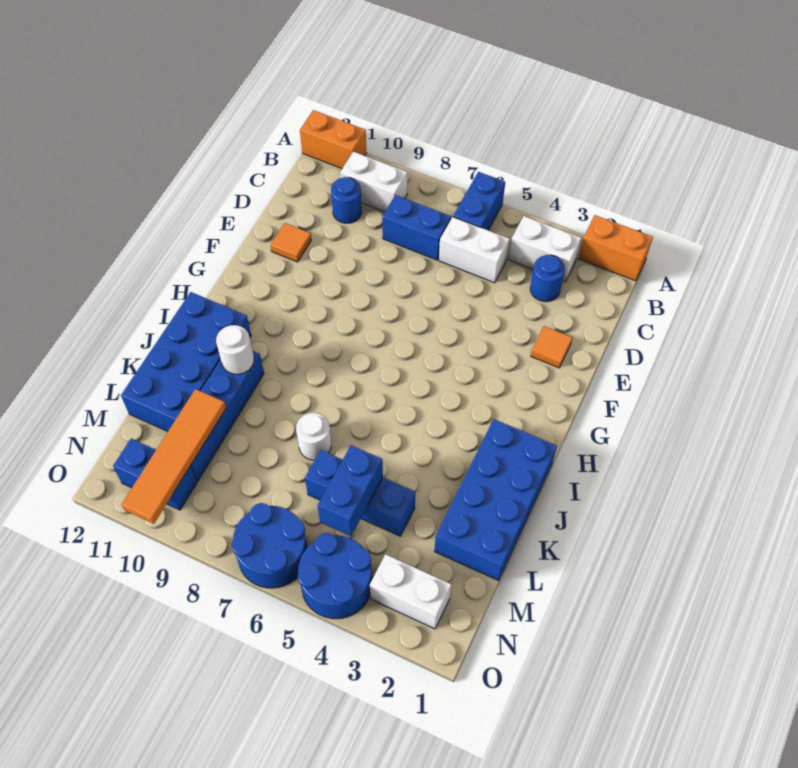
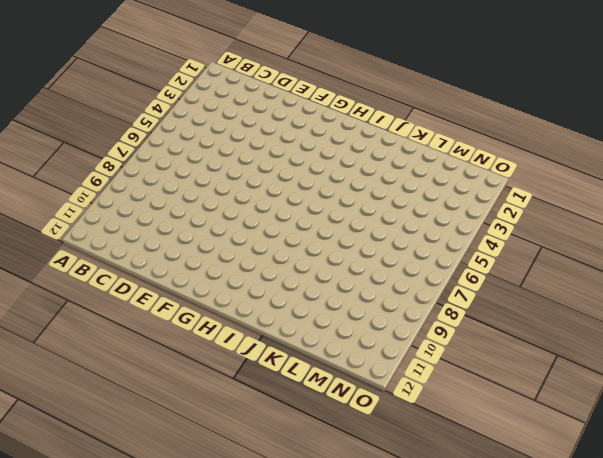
none -> orange brick A1:A2 level 1
none -> blue brick A6:B6 level 1
none -> orange brick A11:A12 level 1

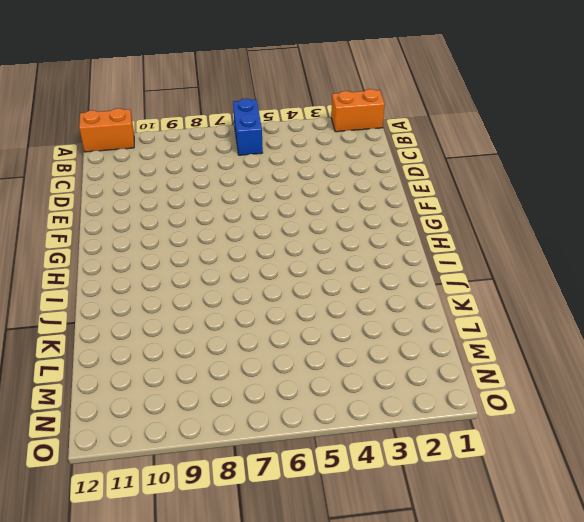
none -> white brick B3:B4 level 1
none -> white brick B9:B10 level 1
none -> blue round brick C3 level 1

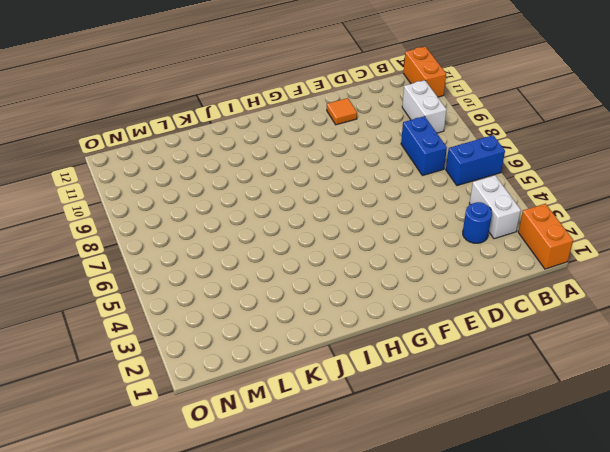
none -> white brick C5:C6 level 1
none -> blue round brick C10 level 1
none -> orange tile E2 level 1

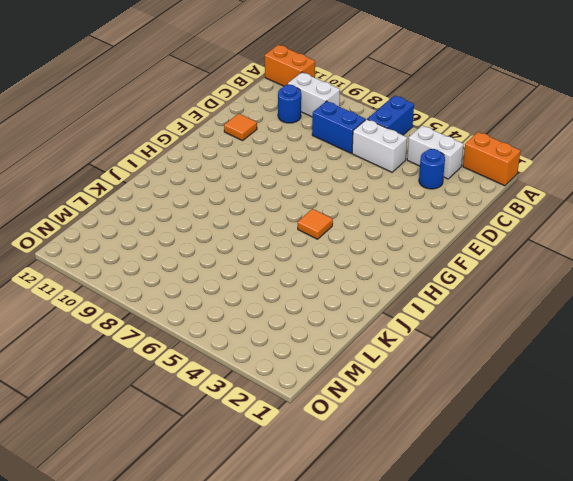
orange tile H5 level 1 -> orange tile E2 level 1
none -> blue brick I1:L2 level 1
none -> blue brick I11:L12 level 1
none -> blue brick J10:M10 level 1

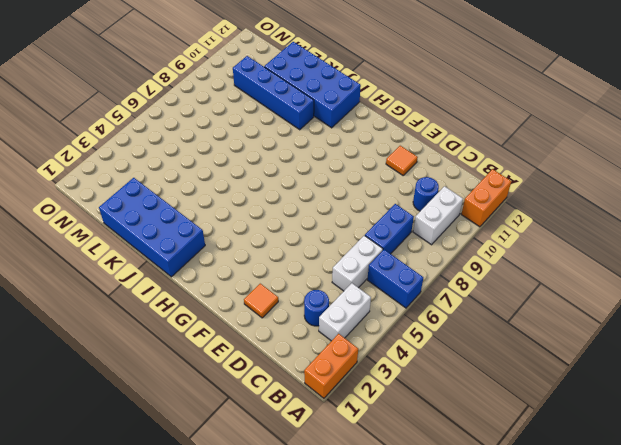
none -> white round brick K7 level 1
none -> blue brick L4:L6 level 1
none -> white brick N2:N3 level 1

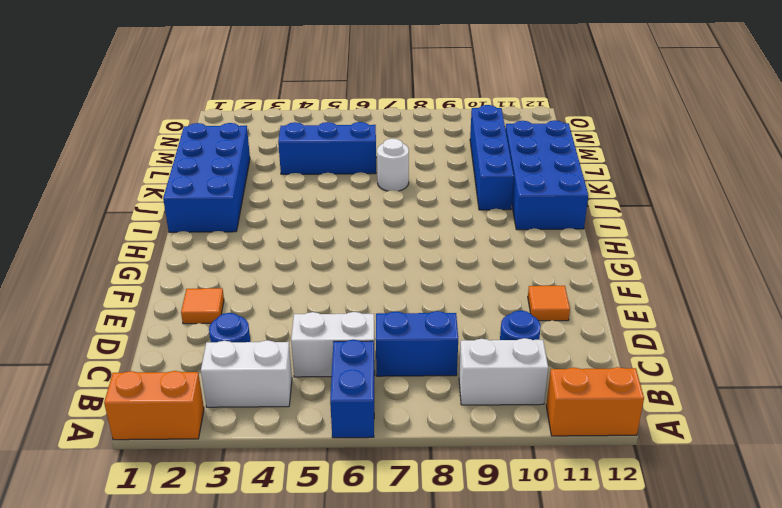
none -> white brick N2:N3 level 1
none -> blue round brick N4:O5 level 1
none -> blue round brick N6:O7 level 1

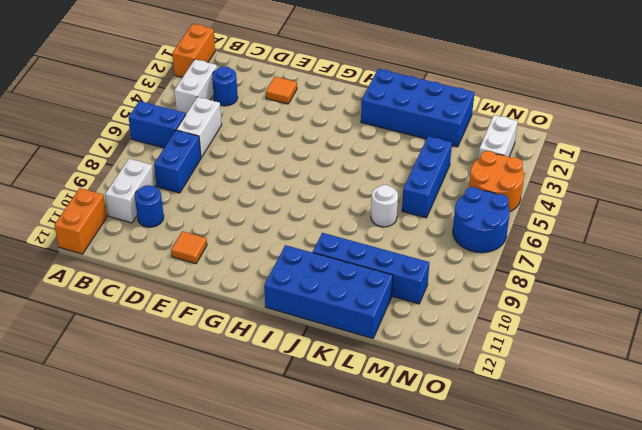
orange round brick N4:O5 level 1 -> blue round brick N4:O5 level 1
none -> blue brick N10:N11 level 1
none -> white round brick J10 level 2
none -> blue brick L5:M5 level 2

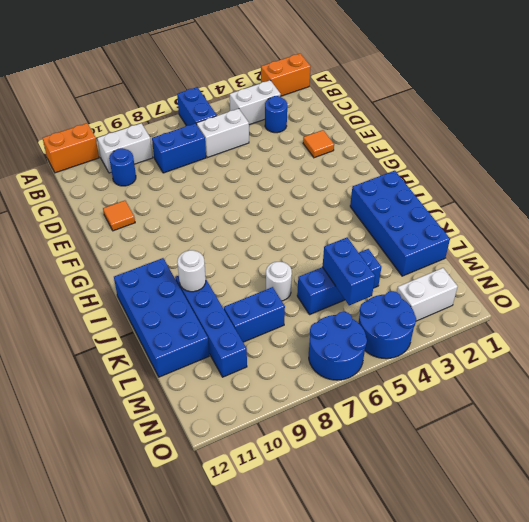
blue brick L8:L9 level 1 -> blue brick N10:N11 level 1
none -> orange tile L10:O10 level 2

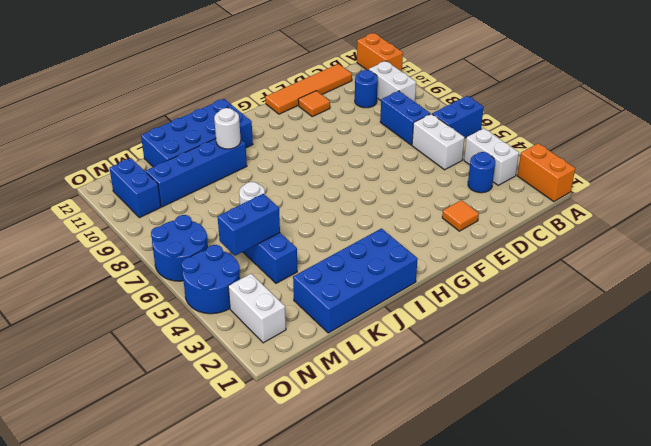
orange tile C12:F12 level 1 -> orange tile L10:O10 level 2

